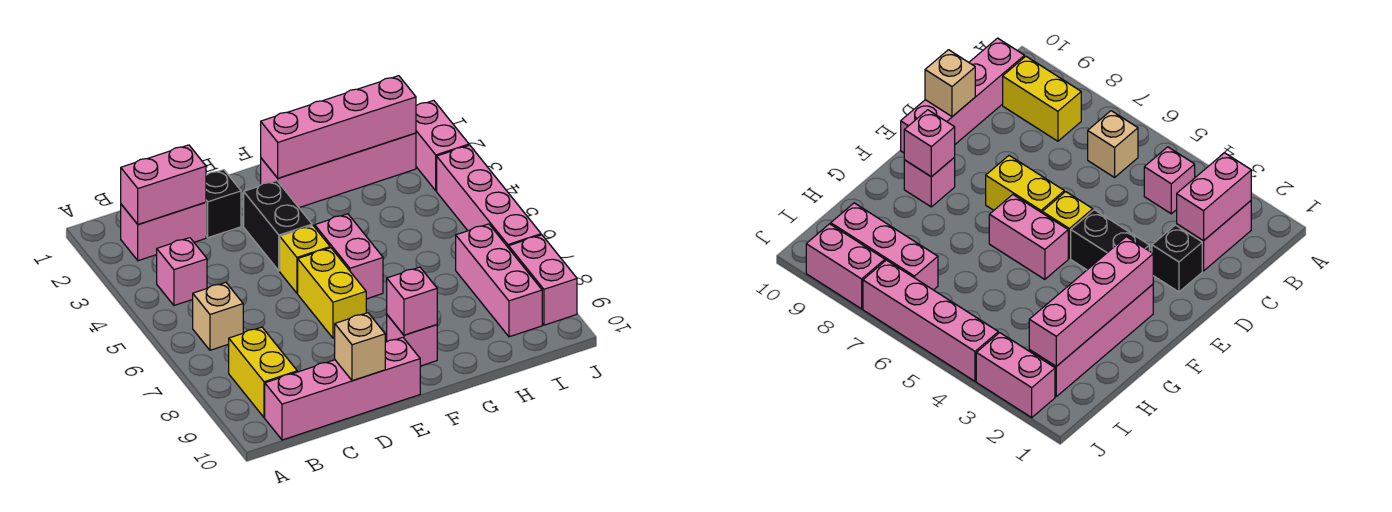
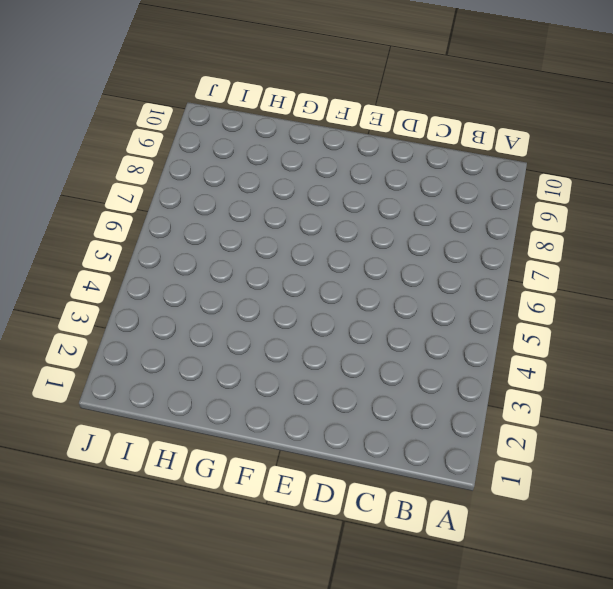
none -> pink brick B2:C2 level 1
none -> pink brick B4 level 1
none -> tan brick B6 level 1

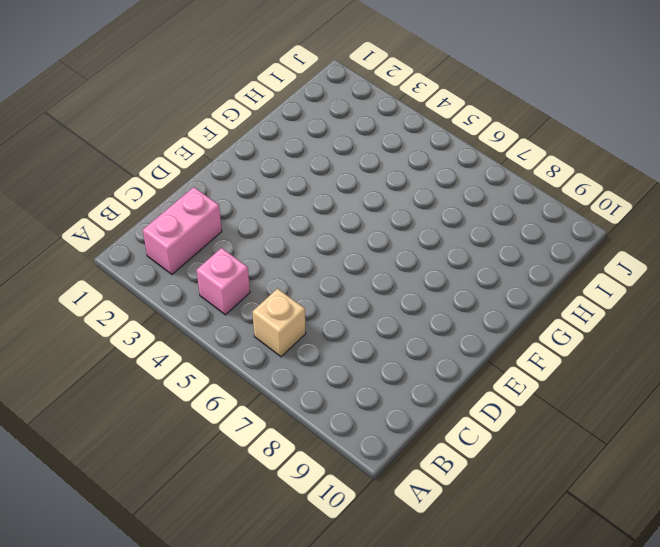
none -> yellow brick B8:B9 level 1
none -> pink brick B10:E10 level 1
none -> black brick D2 level 1

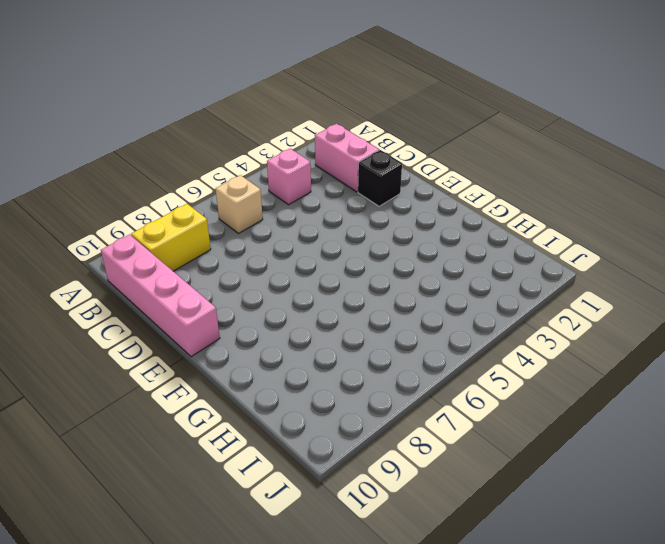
none -> black brick E3:E4 level 1
none -> yellow brick E5 level 1
none -> yellow brick E6:E7 level 1

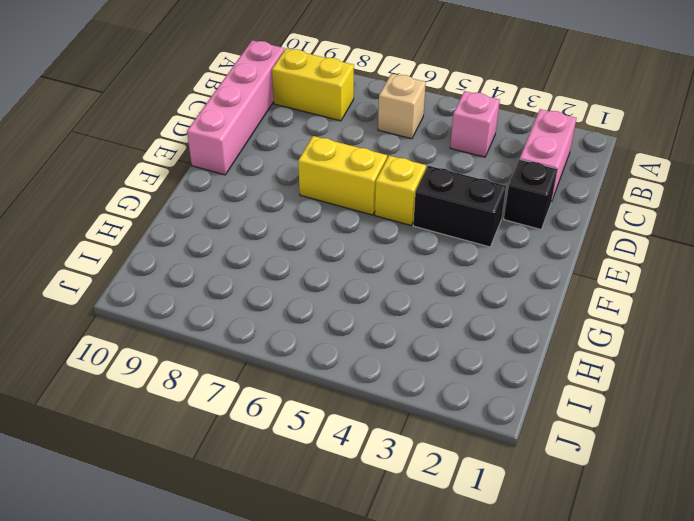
none -> pink brick F2:I2 level 1
none -> pink brick F5:F6 level 1
none -> pink brick F9 level 1

